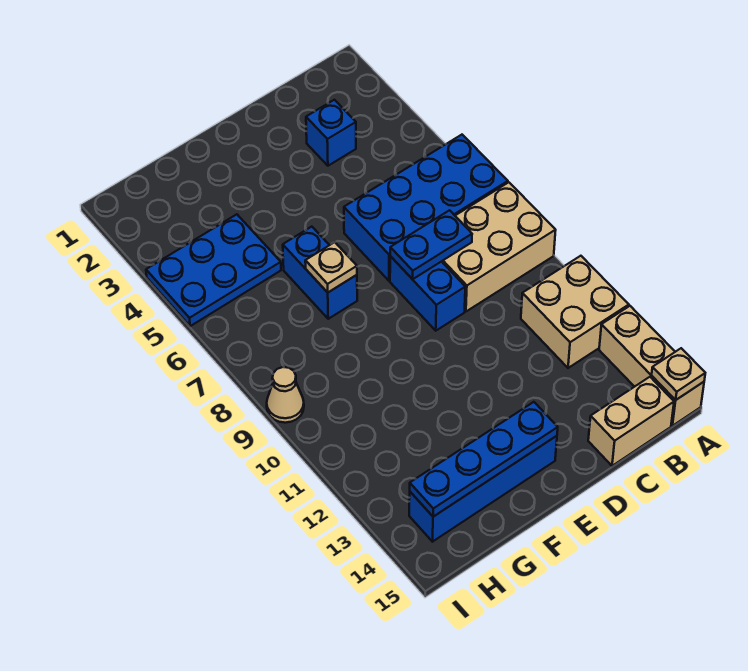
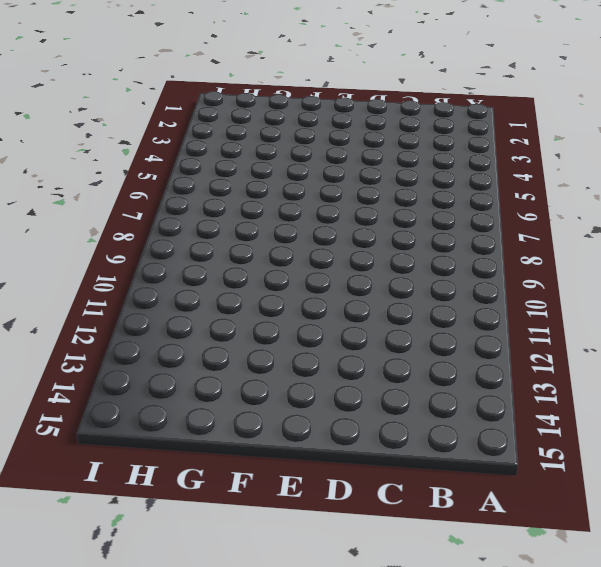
none -> blue brick A6:D7 level 1
none -> tan brick A8:C9 level 1
none -> tan brick A11:B12 level 1

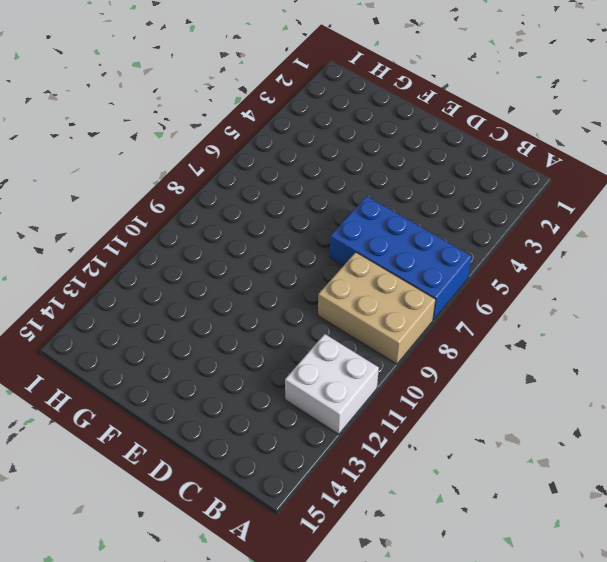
white brick A11:B12 level 1 -> tan brick A11:B12 level 1
none -> tan brick A13:A15 level 1
none -> tan brick B15:C15 level 1
none -> blue brick C3 level 1

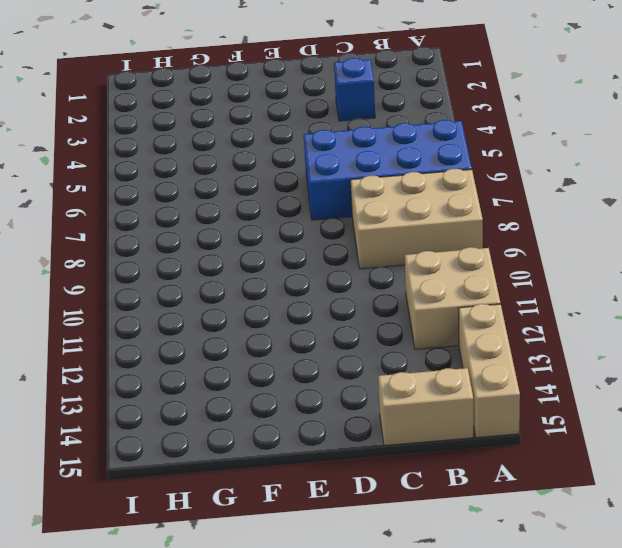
none -> blue brick D8:D9 level 1
none -> blue brick E14:H14 level 1
none -> blue brick F6:F7 level 1

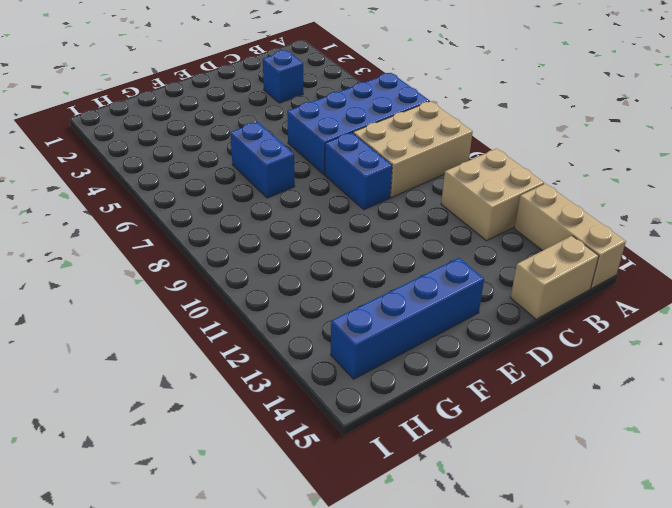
none -> blue plate G4:I5 level 1
none -> tan cone I9 level 1
none -> tan plate A15 level 2

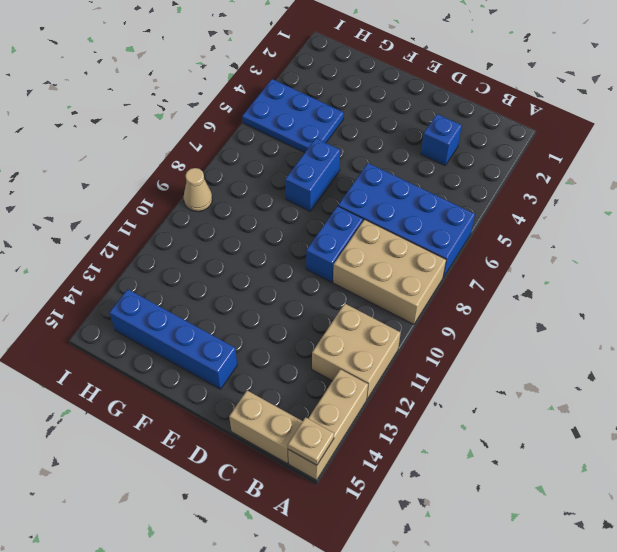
none -> blue plate C8:D8 level 2
none -> blue plate E14:H14 level 2
none -> tan plate F7 level 2

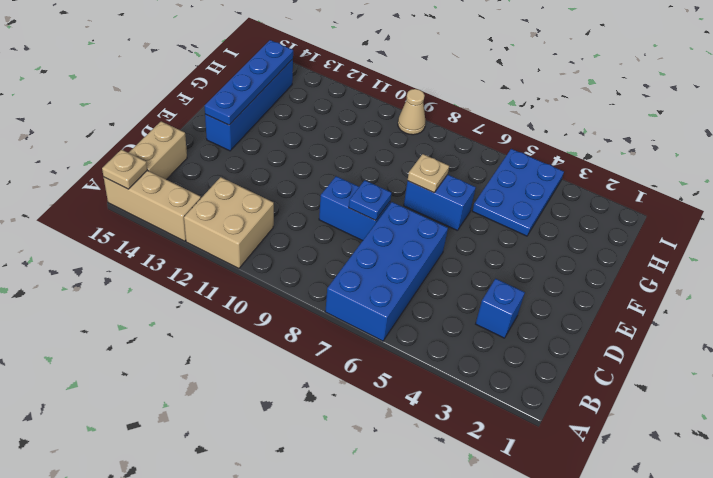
blue plate D8 level 2 -> blue plate C8:D8 level 2
none -> tan brick A8:C9 level 1

